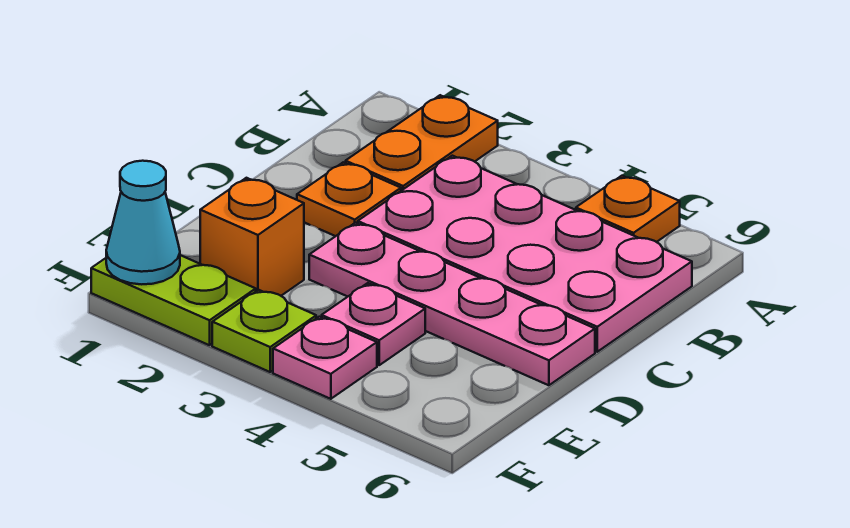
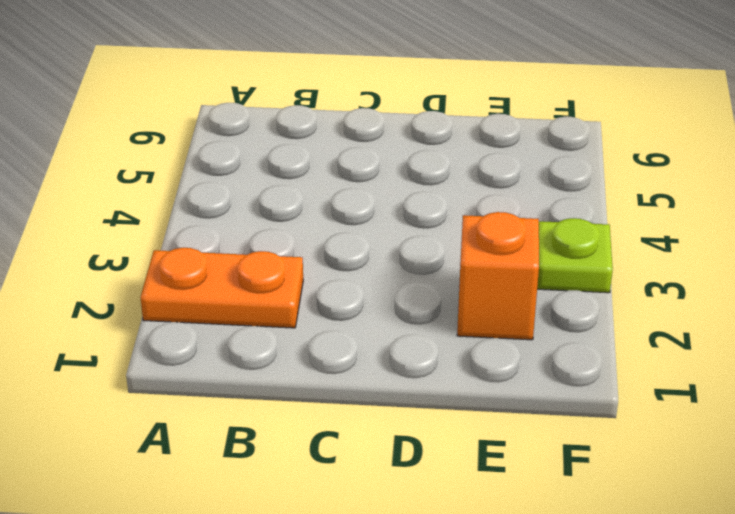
none -> orange plate A5 level 1
none -> pink plate B3:C6 level 1

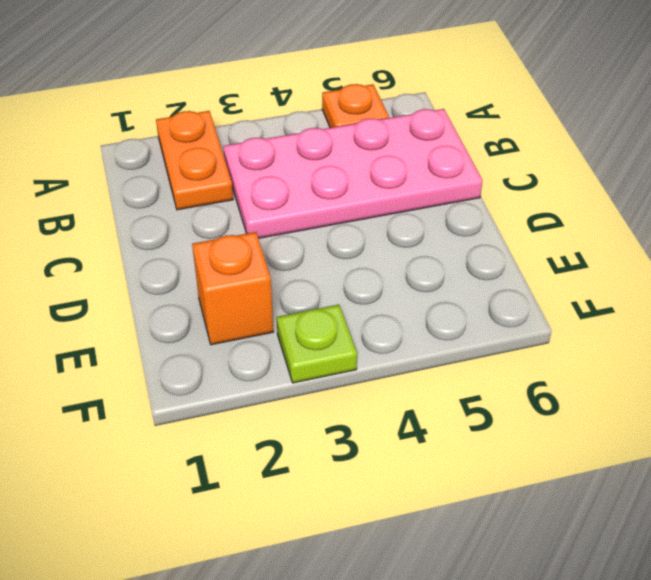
none -> orange plate C2 level 1
none -> pink plate D3:D6 level 1

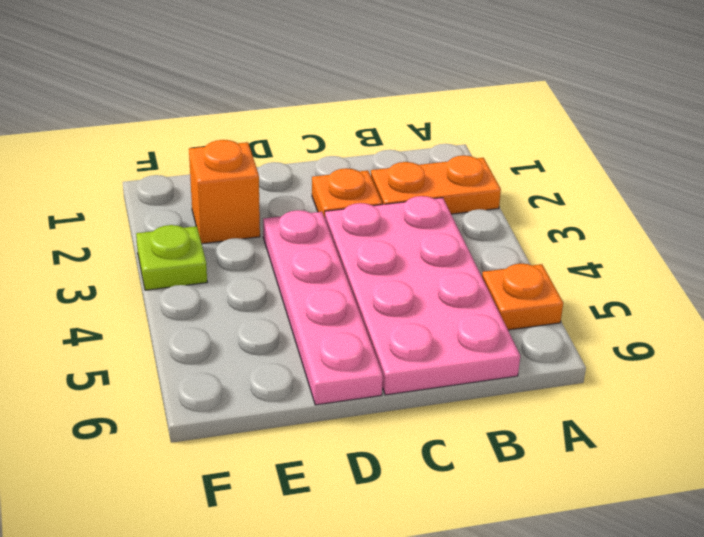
none -> pink plate E4 level 1
none -> lime plate F1:F2 level 1

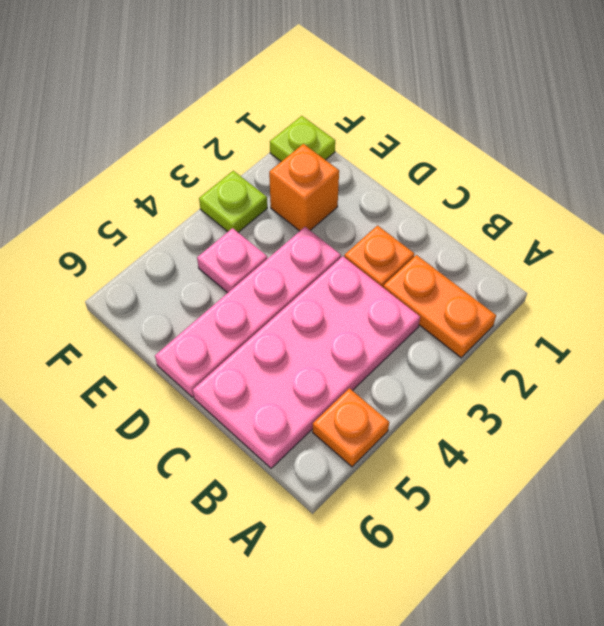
lime plate F1 level 1 -> lime plate F1:F2 level 1
none -> pink plate F4 level 1
none -> cyan cone F1 level 2

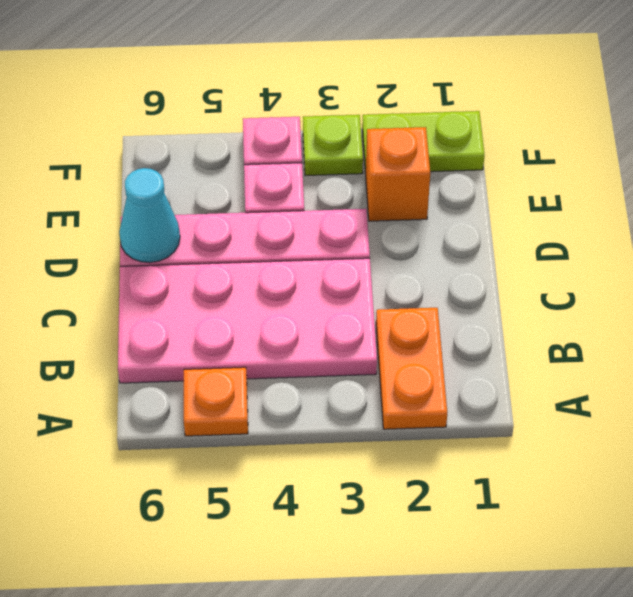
cyan cone D6 level 2 -> cyan cone F1 level 2
none -> orange plate C2 level 1

